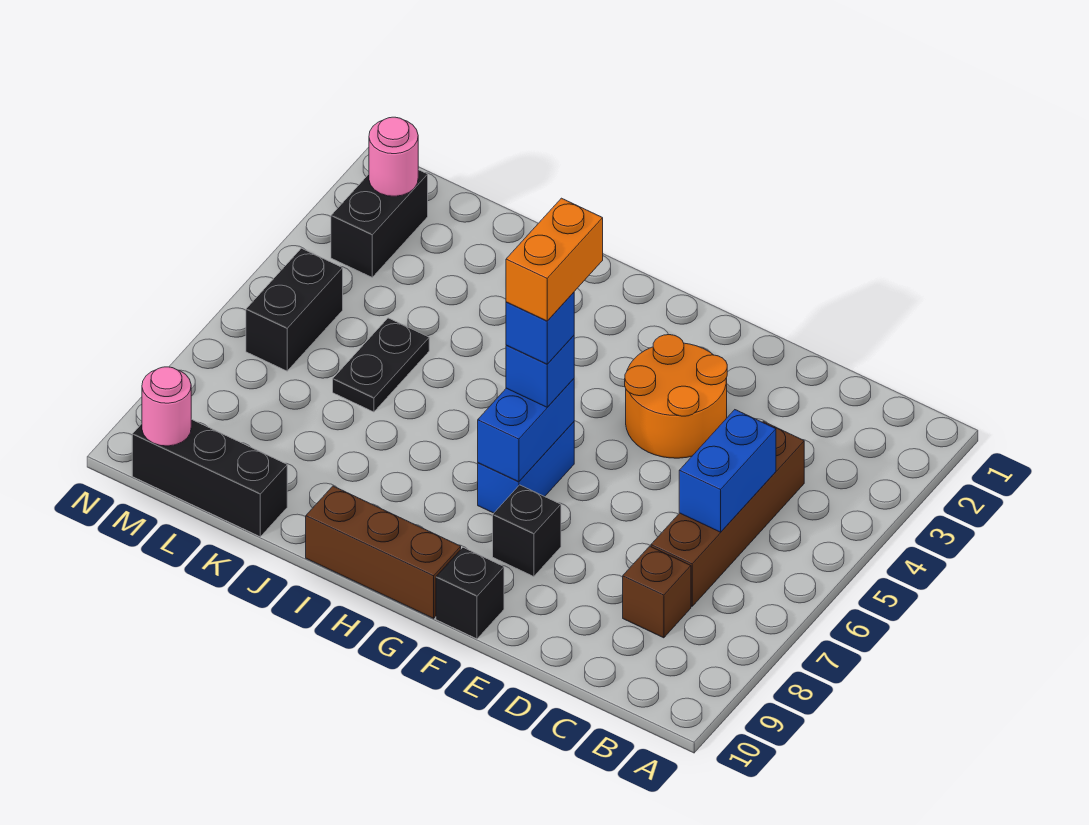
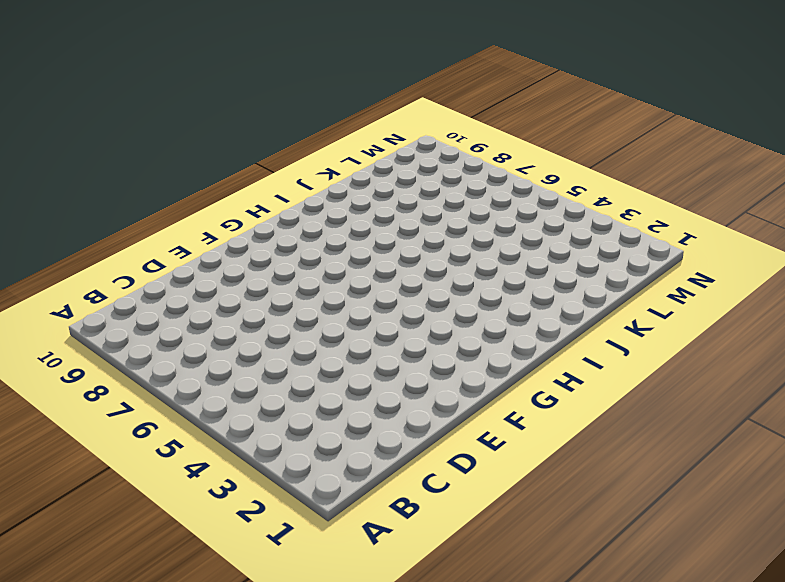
none -> brown brick C4:C7 level 1
none -> brown brick C8 level 1
none -> orange round brick E3:F4 level 1

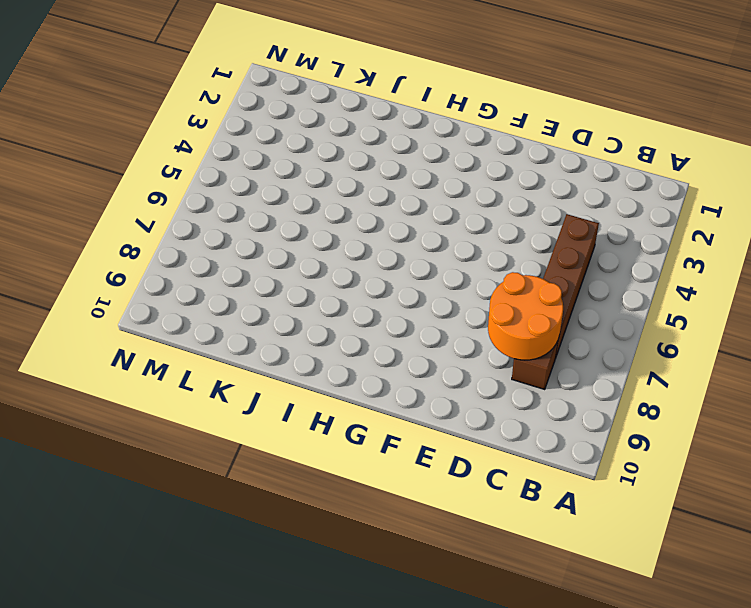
orange round brick C7:D8 level 2 -> orange round brick E3:F4 level 1
none -> black brick F8 level 1
none -> black brick F10 level 1
none -> blue brick G6:G7 level 1

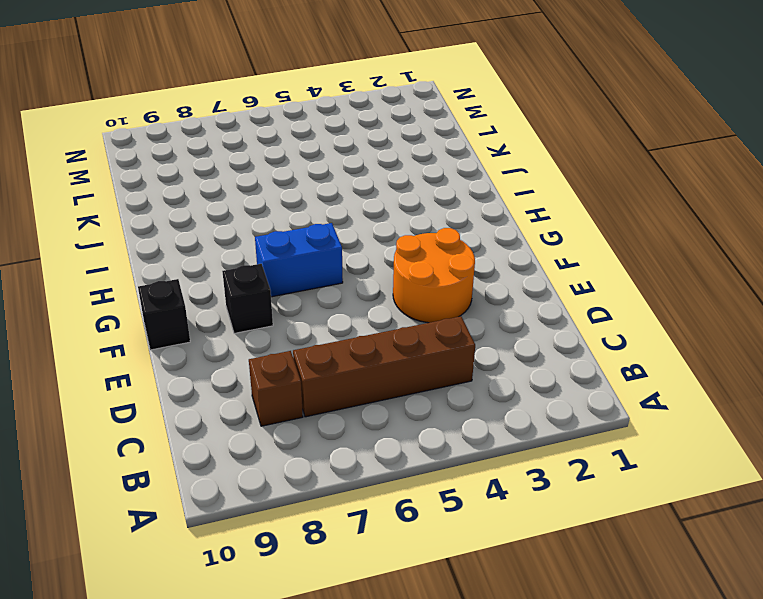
none -> brown brick G10:I10 level 1
none -> black plate K5:K6 level 1
none -> black brick K10:M10 level 1

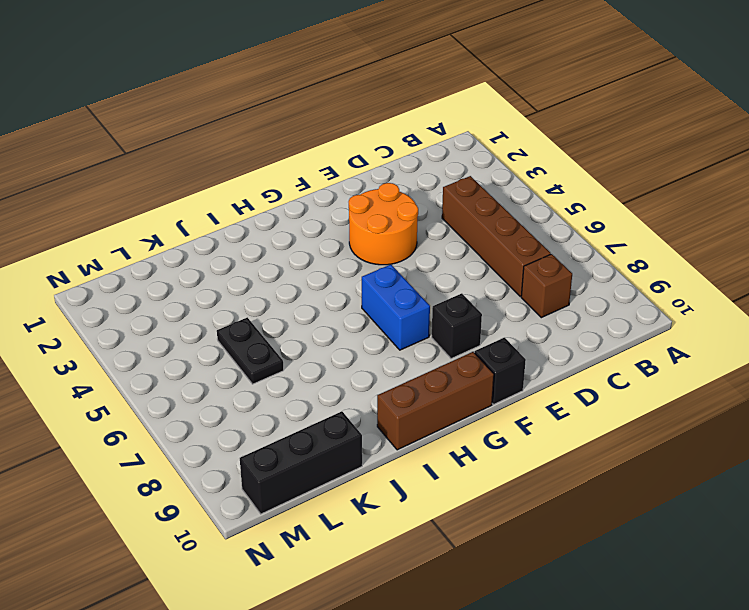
none -> black brick M2:M3 level 1
none -> black brick M5:M6 level 1
none -> blue brick C5:C6 level 2

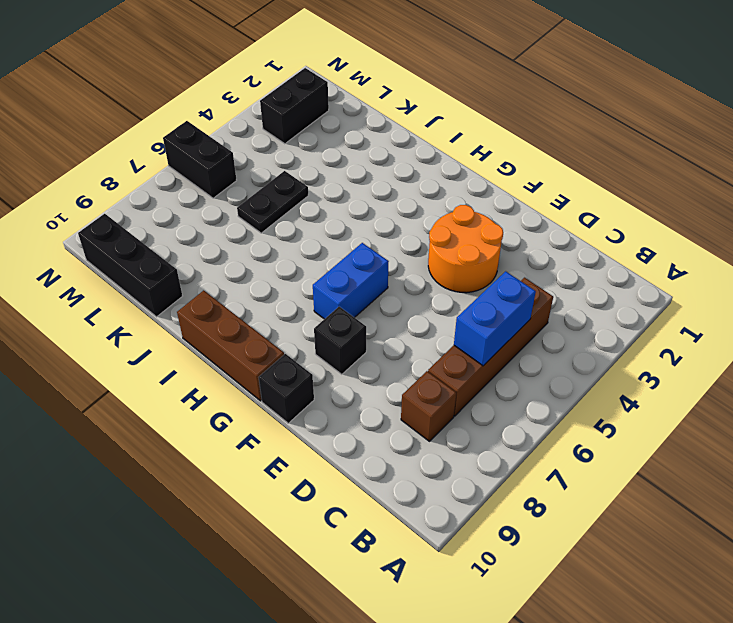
black brick M6:N6 level 1 -> black brick M5:M6 level 1
none -> blue brick G6:G7 level 2
none -> pink round brick M2 level 2
none -> pink round brick M10 level 2

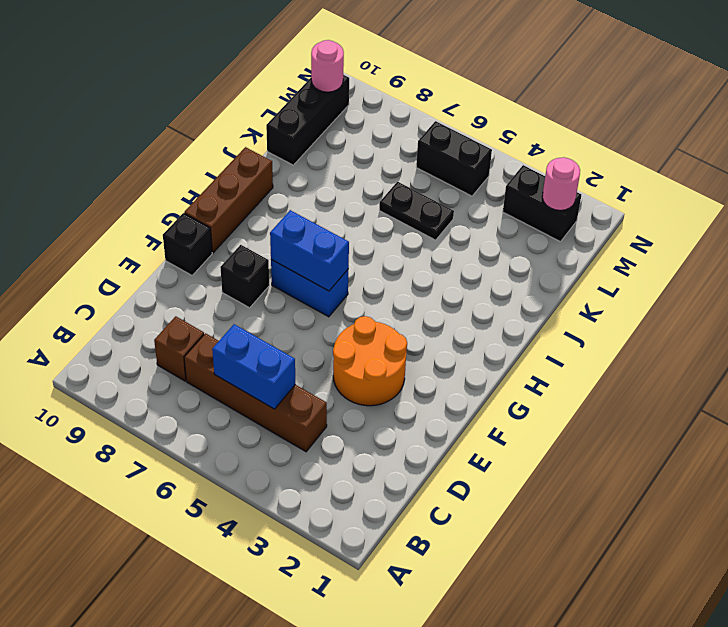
none -> blue brick G6 level 3
none -> blue brick G6 level 4
none -> orange brick G5:G6 level 5

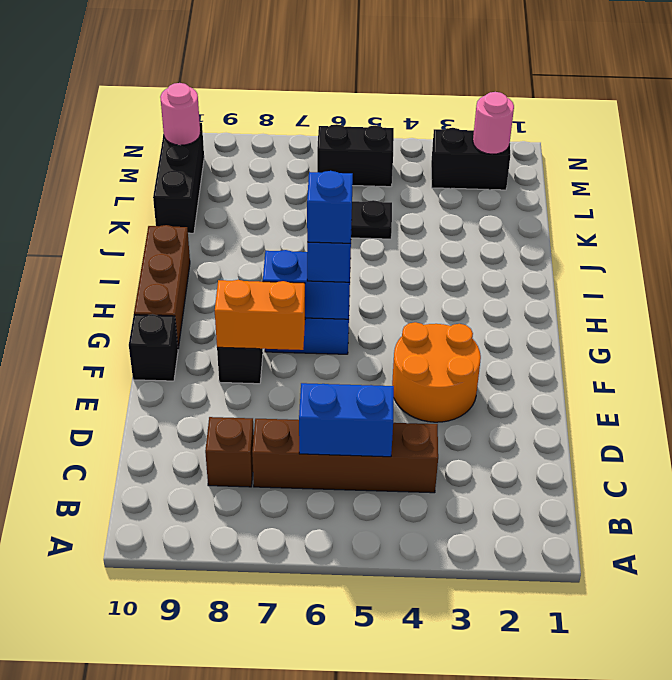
orange brick F7:F8 level 2 -> orange brick G5:G6 level 5

